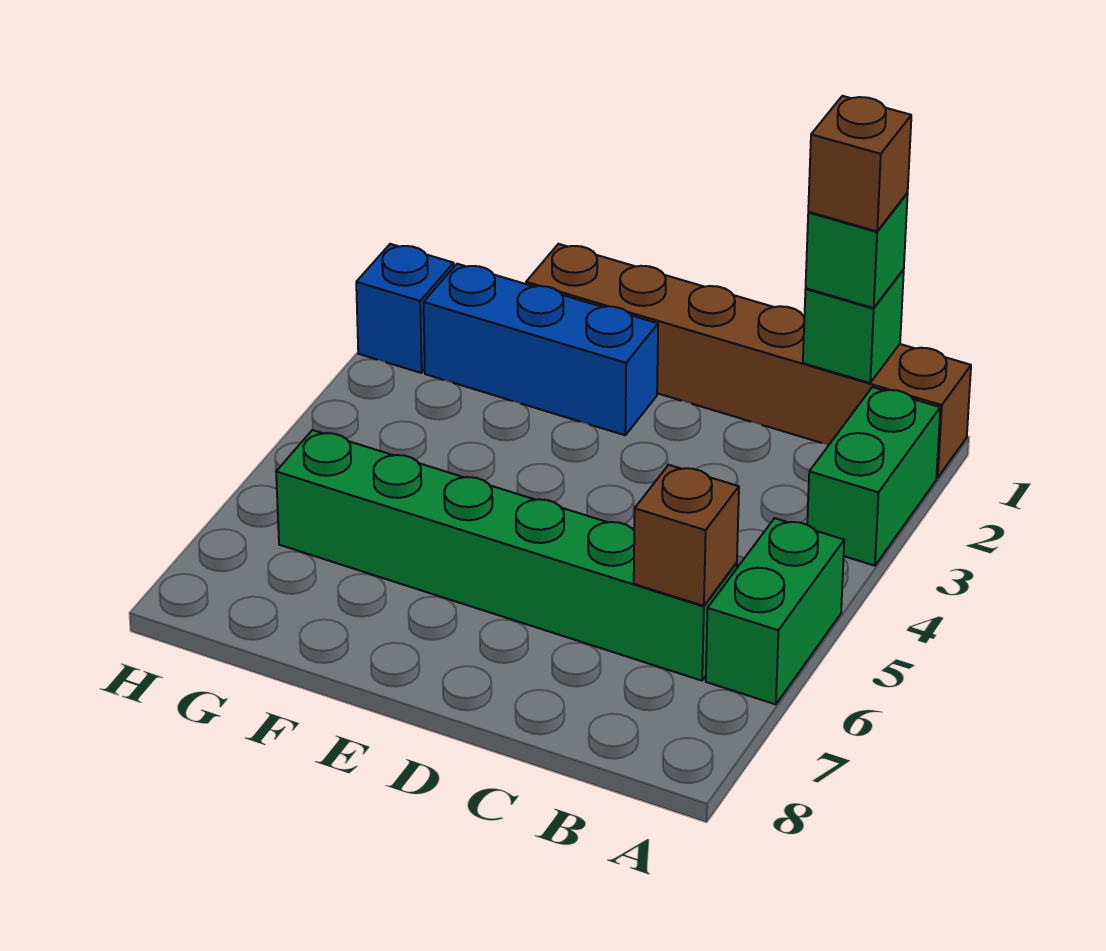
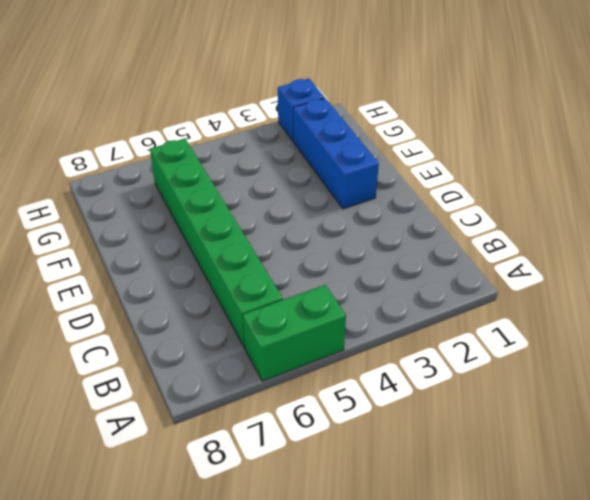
none -> brown brick A1:F1 level 1
none -> green brick A2:A3 level 1

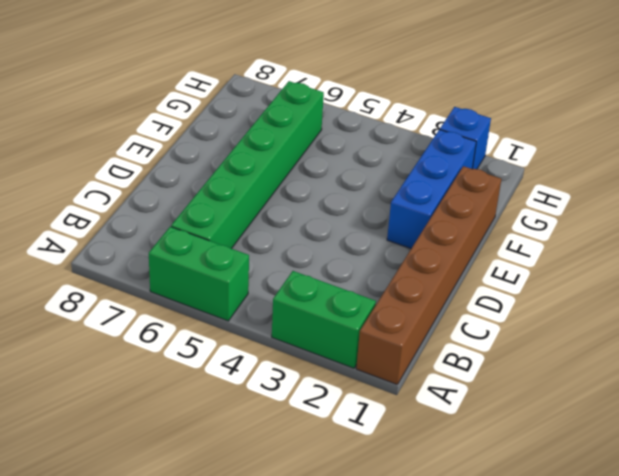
none -> green brick B1 level 2
none -> brown brick B6 level 2

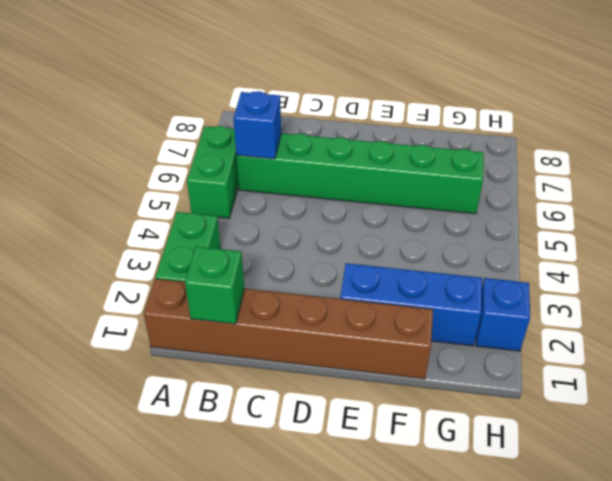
blue brick B6 level 2 -> brown brick B6 level 2
none -> green brick B1 level 3
none -> brown brick B1 level 4

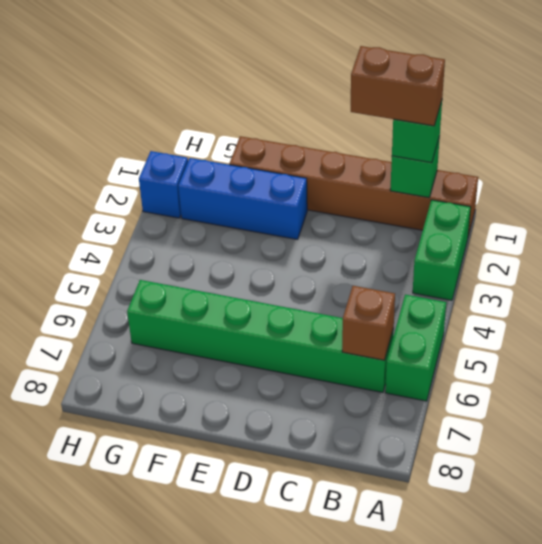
brown brick B1:C1 level 4 -> brown brick B1 level 4

